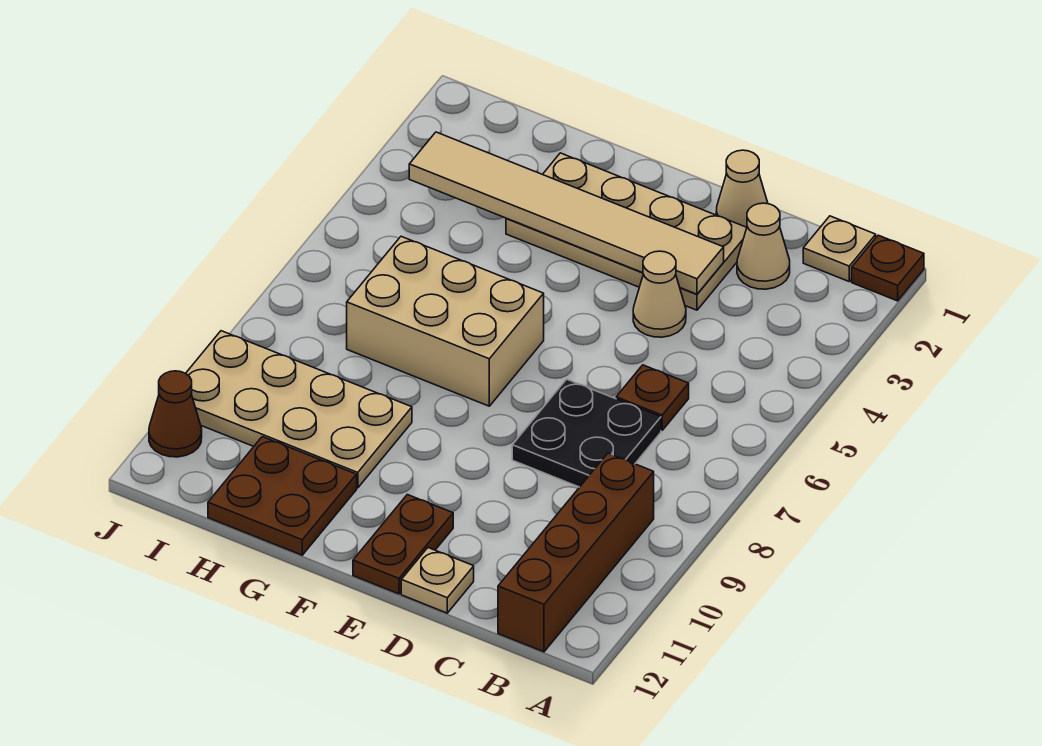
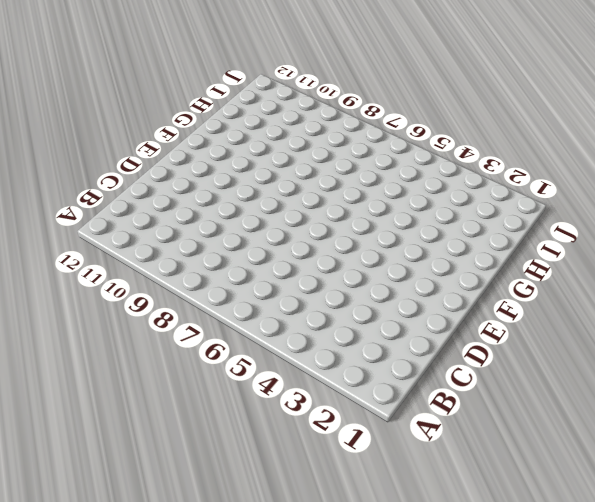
none -> brown plate A1 level 1
none -> tan plate B1 level 1
none -> brown brick B9:B12 level 1

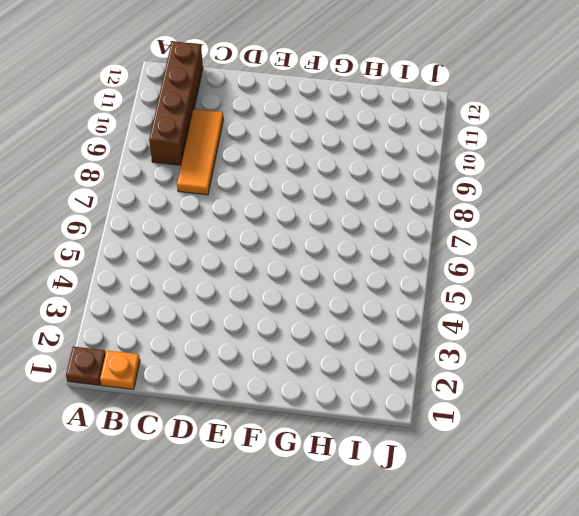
orange plate B1 level 1 -> tan plate B1 level 1
orange tile C8:C10 level 1 -> black plate C7:D8 level 1
none -> tan cone C2 level 1
none -> brown plate C6 level 1
none -> tan cone D1 level 1

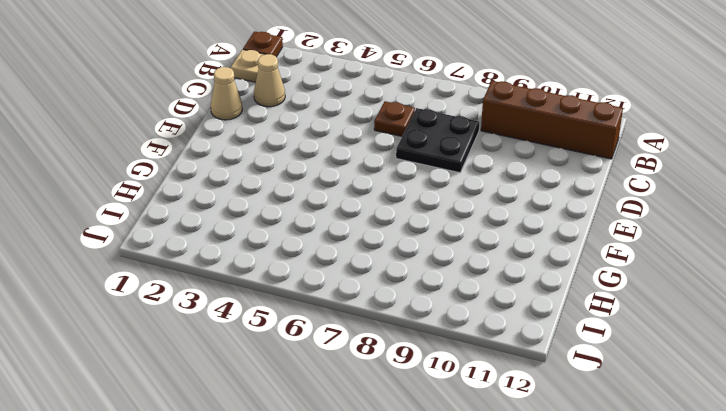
none -> tan plate D2:G3 level 1
none -> tan cone D4 level 1
none -> tan plate D12 level 1

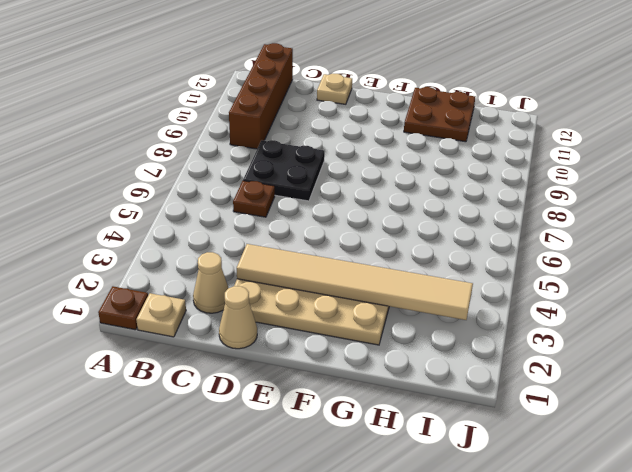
none -> tan cone D4 level 1
none -> brown plate E11:E12 level 1
none -> tan brick F6:H7 level 1

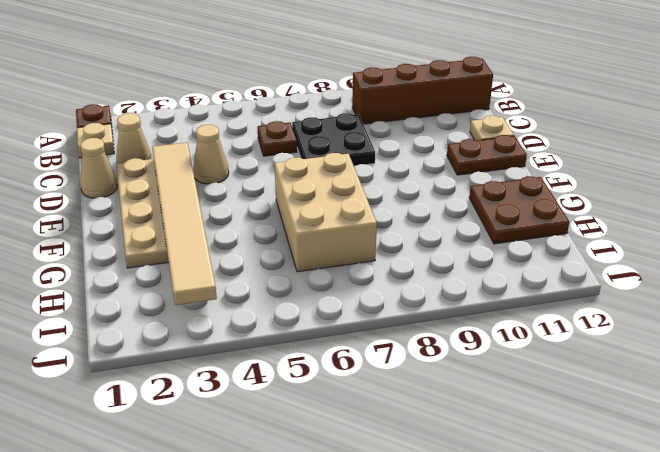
none -> tan plate G9:J10 level 1
none -> brown cone J11 level 1

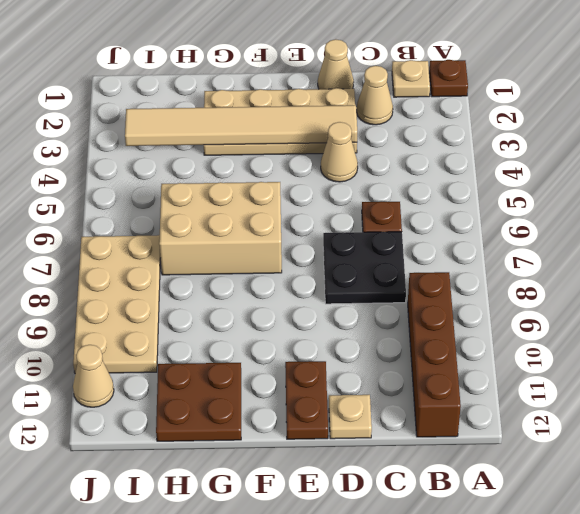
tan plate I7:J10 level 1 -> tan plate G9:J10 level 1
tan cone J11 level 1 -> brown cone J11 level 1

